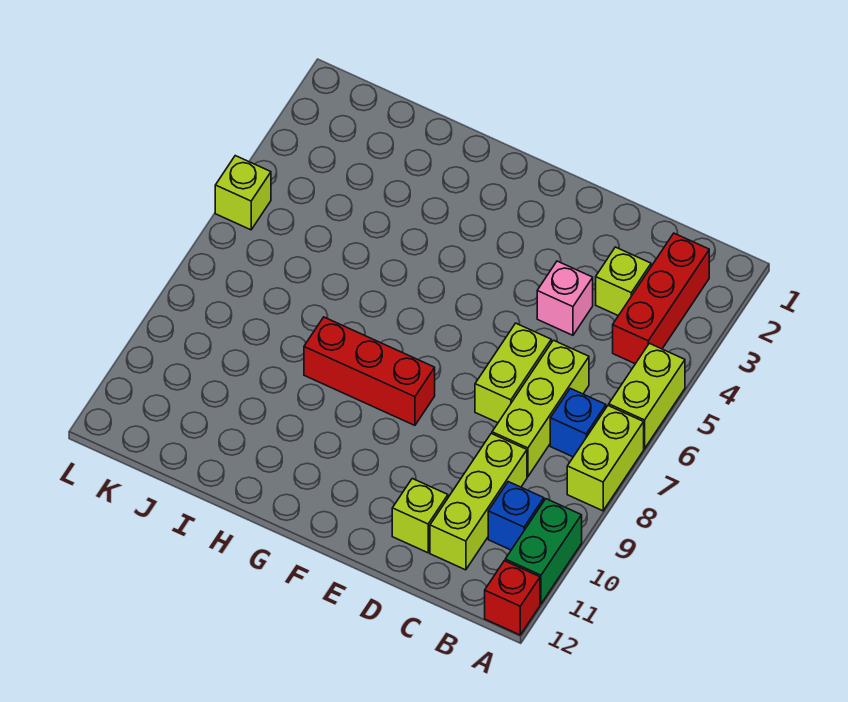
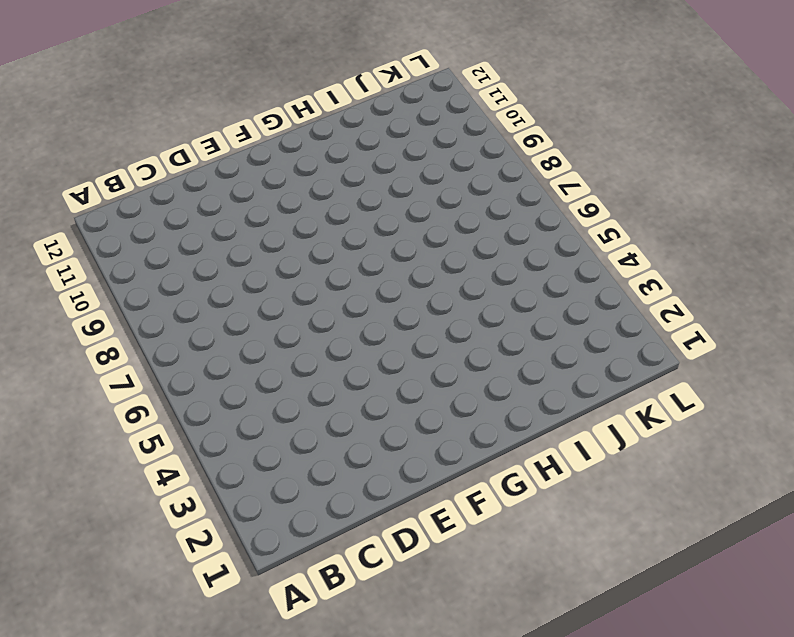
none -> lime brick A5:A6 level 1
none -> lime brick A7:A8 level 1
none -> green brick A10:A11 level 1

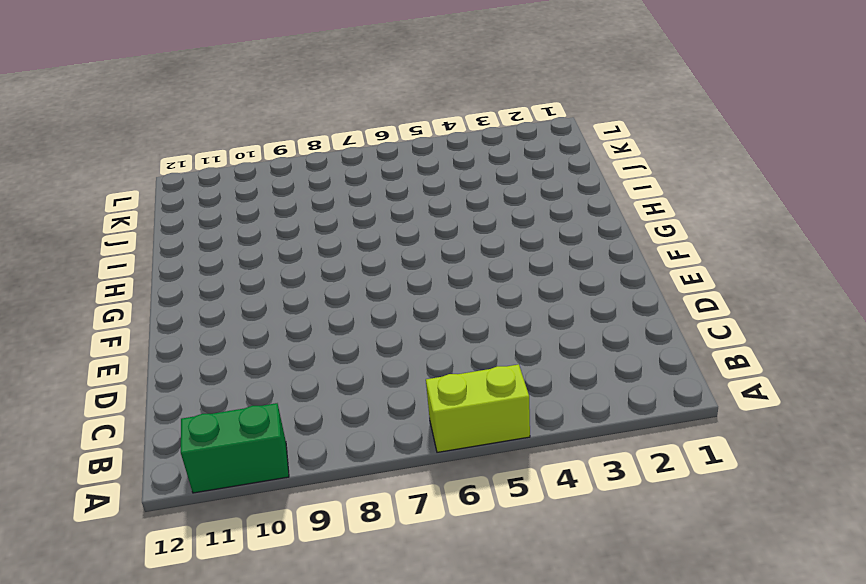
none -> lime brick A7:A8 level 1
none -> red brick A12 level 1
none -> red brick B2:B4 level 1

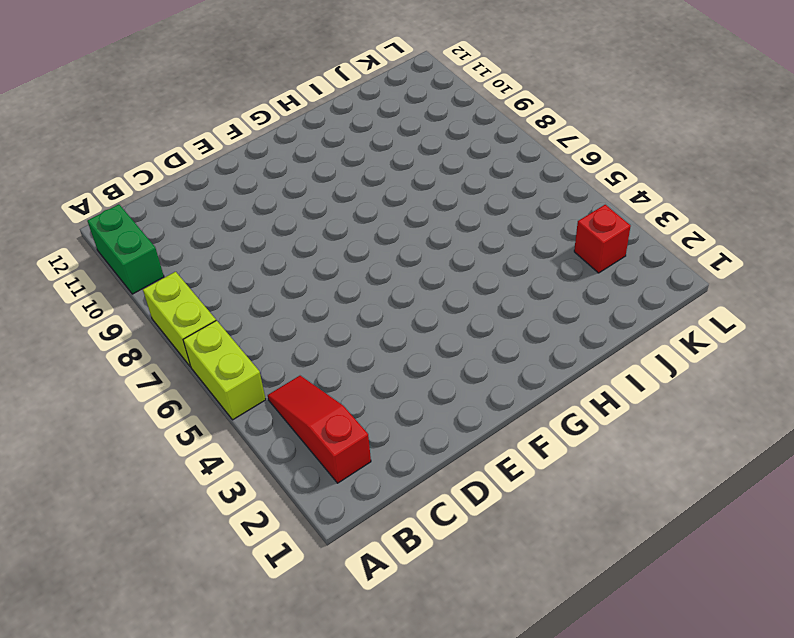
red slope B2:B4 level 1 top 2 -> red brick B2:B4 level 1
red brick K3 level 1 -> red brick A12 level 1
none -> blue brick B7 level 1
none -> blue brick B10 level 1
none -> lime brick C3 level 1

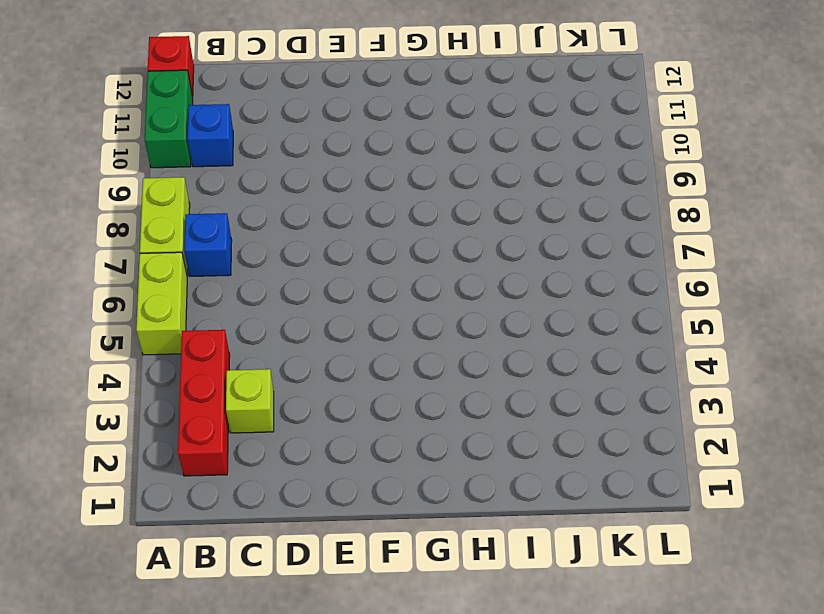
none -> lime brick C6:C8 level 1
none -> lime brick C9:C11 level 1
none -> pink brick D4 level 1

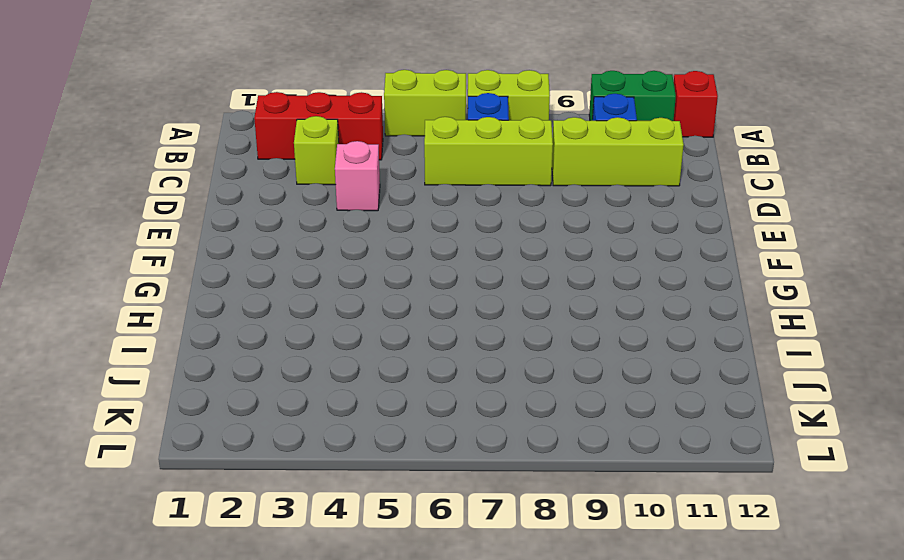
none -> lime brick D6:D7 level 1
none -> lime brick D11 level 1
none -> red brick F8:H8 level 1

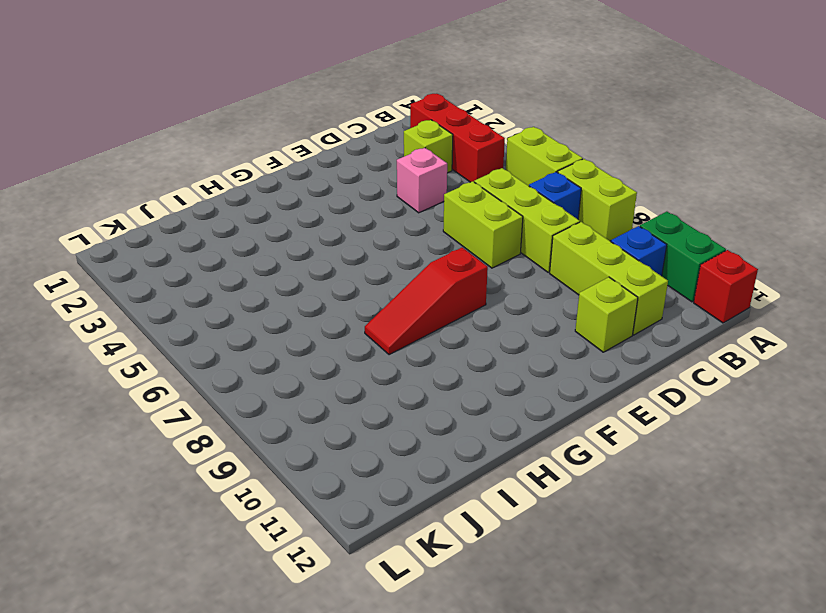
red slope F8:H8 level 1 top F -> red brick F8:H8 level 1
none -> lime brick L5 level 1

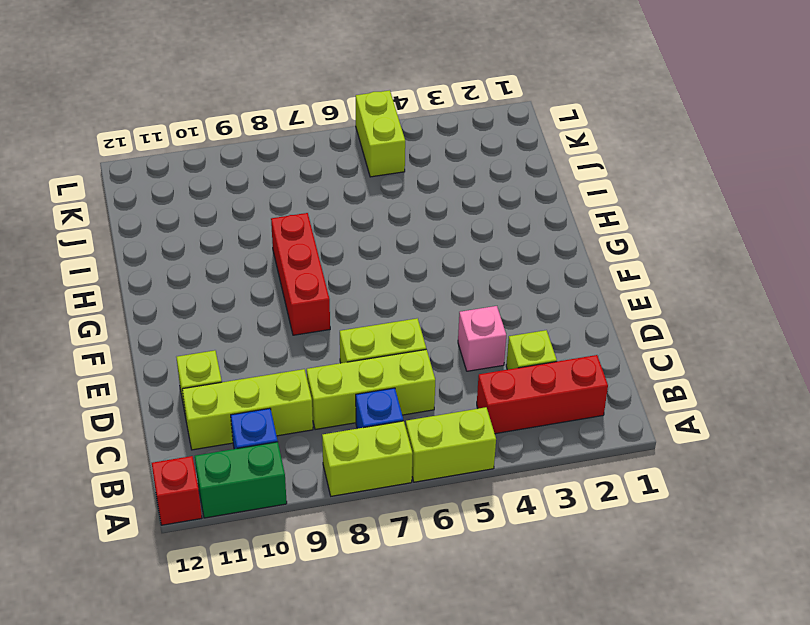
lime brick K5:L5 level 1 -> lime brick L5 level 1

